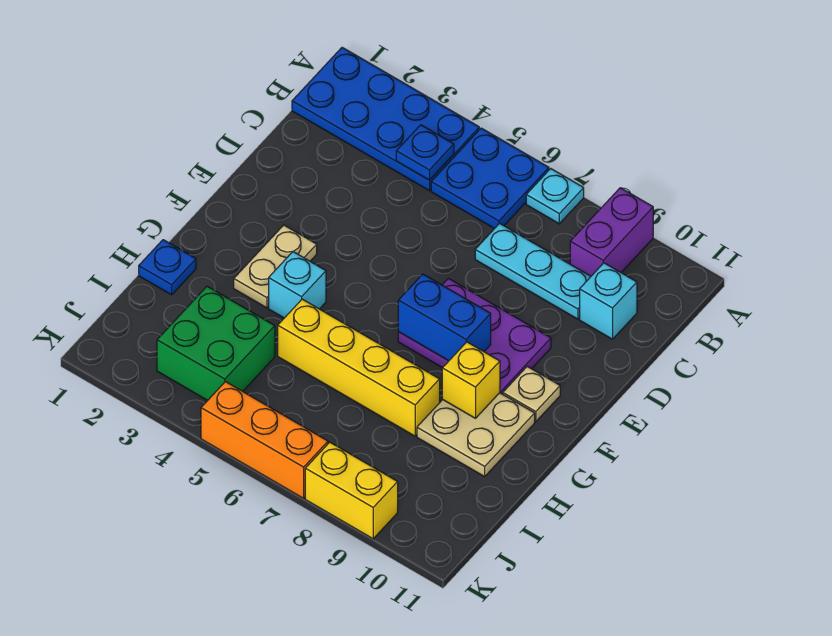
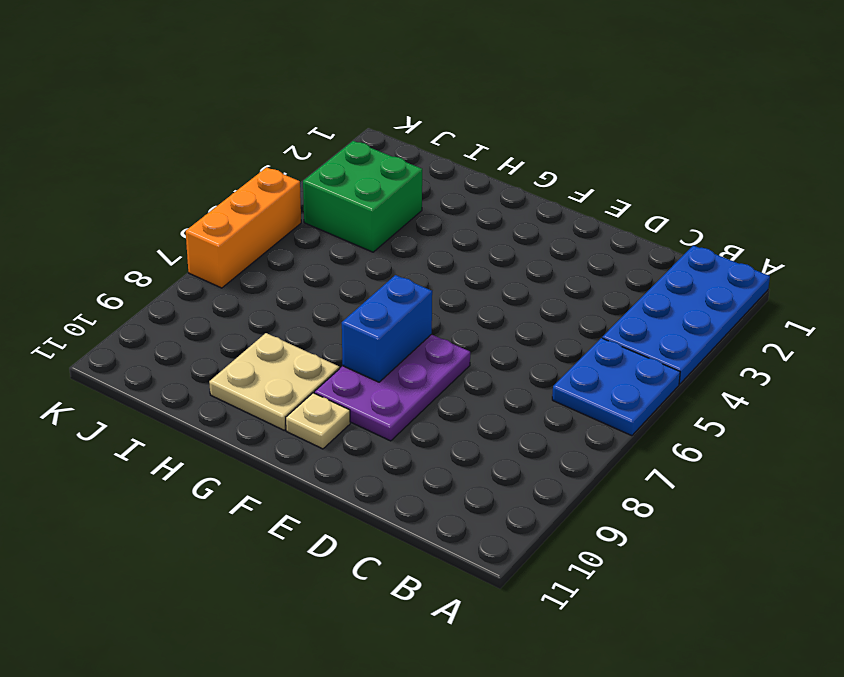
none -> cyan plate A7 level 1
none -> purple brick A9:B9 level 1
none -> cyan plate C7:C9 level 1

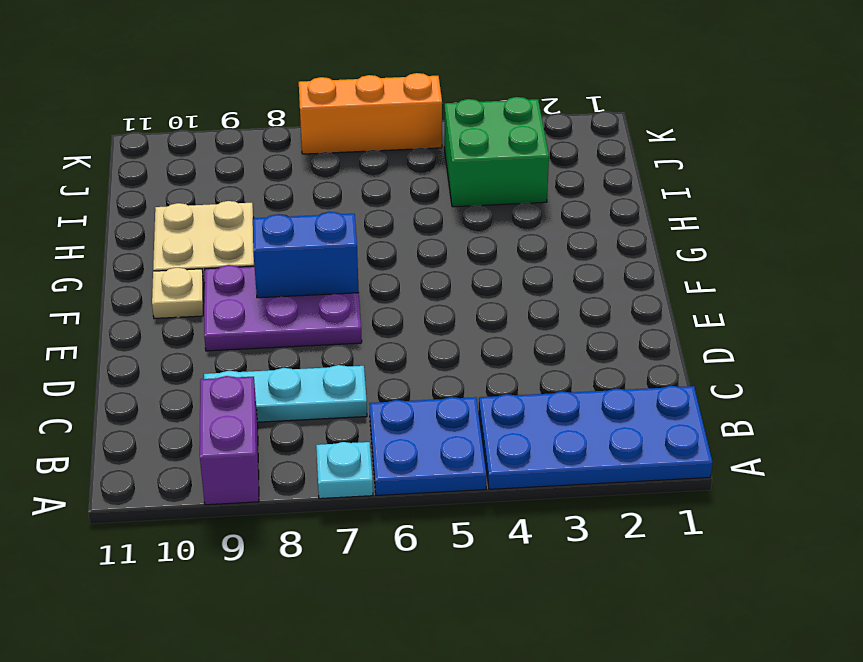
none -> cyan brick C10 level 1
none -> tan plate F3:G3 level 1
none -> cyan brick G4 level 1

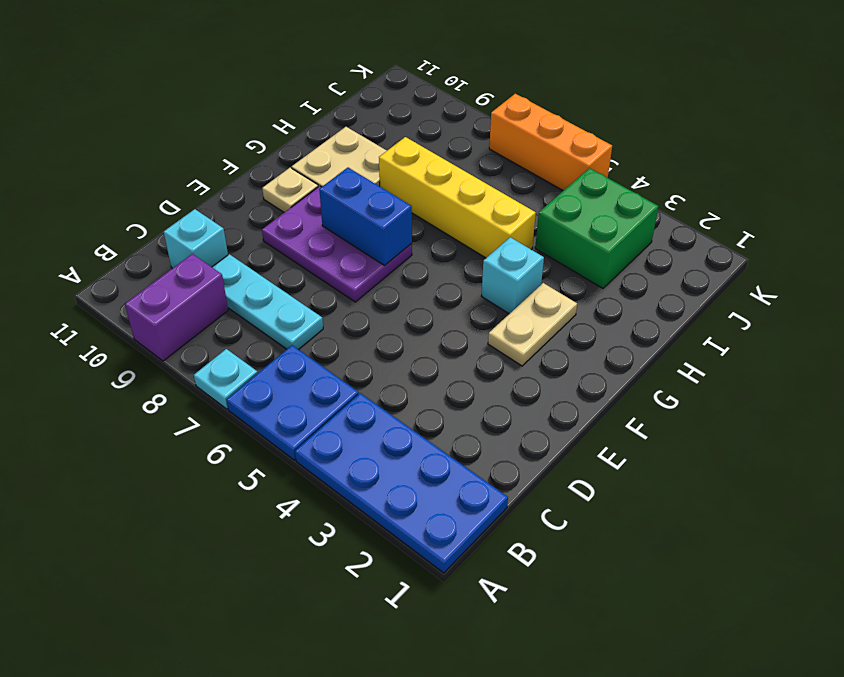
none -> blue plate H1 level 1
none -> yellow brick K8:K9 level 1
none -> blue plate B4 level 2

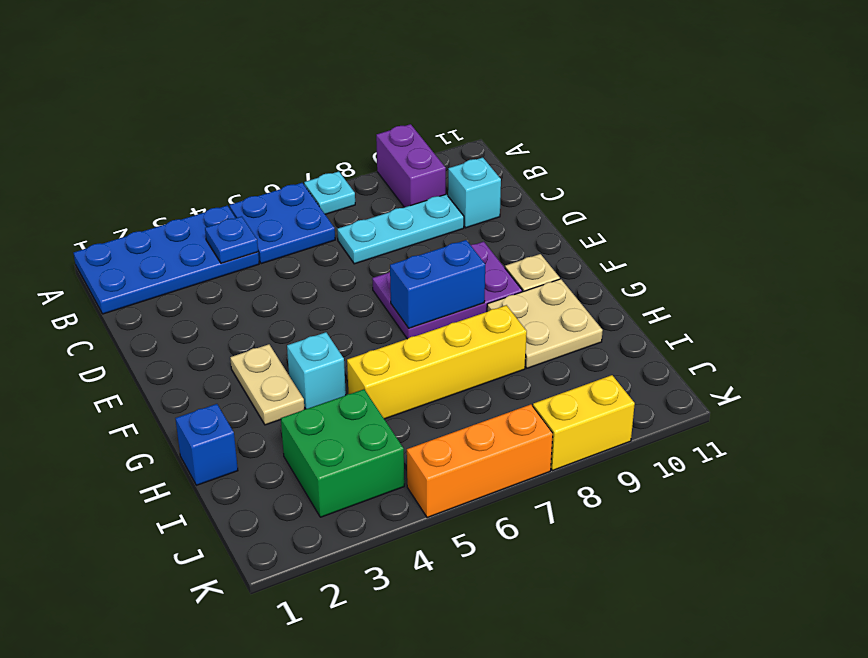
blue brick H1 level 1 -> blue plate H1 level 1
none -> yellow brick G9 level 2

